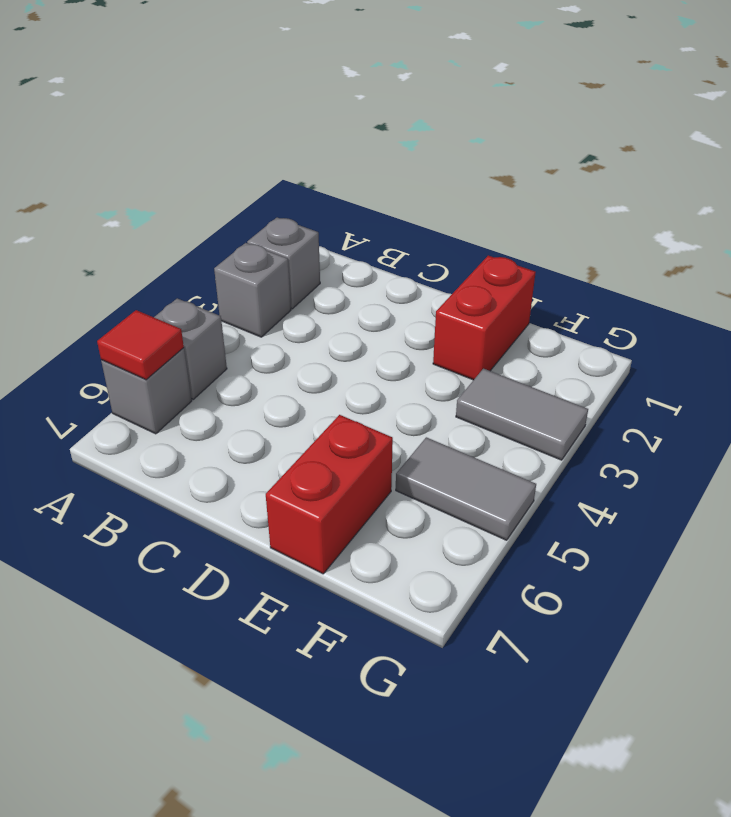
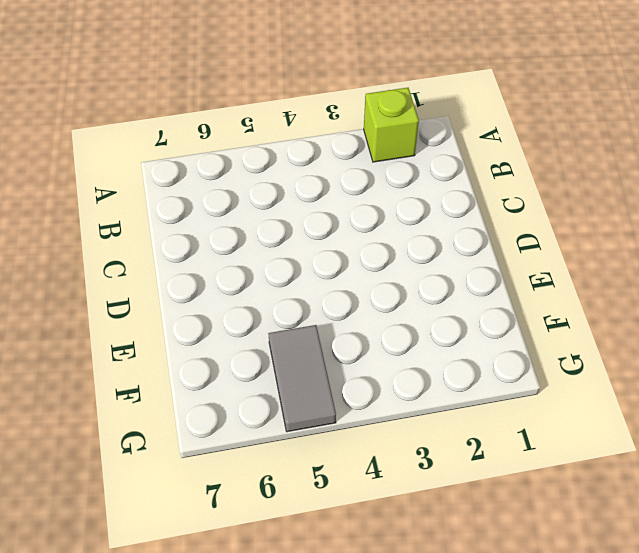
lime brick A2 level 1 -> grey brick A2 level 1
none -> grey brick A3 level 1
none -> grey brick A5 level 1

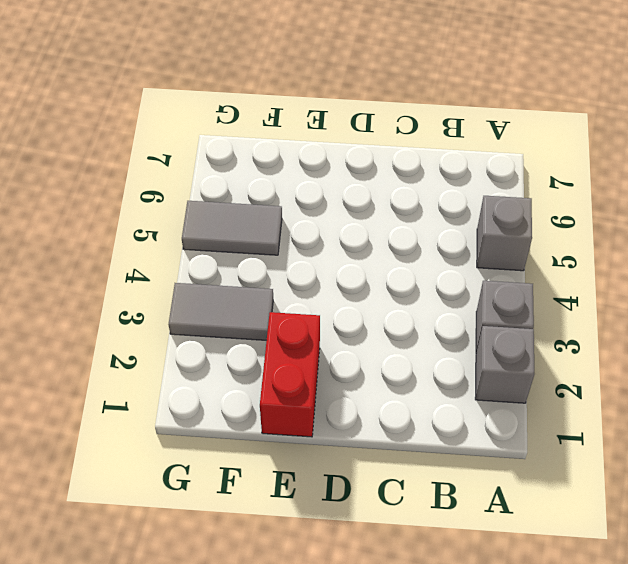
none -> grey brick A6 level 1
none -> red brick E6:E7 level 1

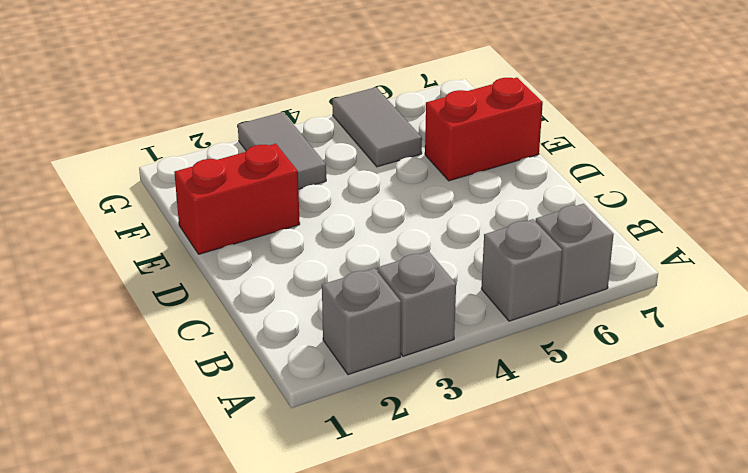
none -> red tile A6 level 2

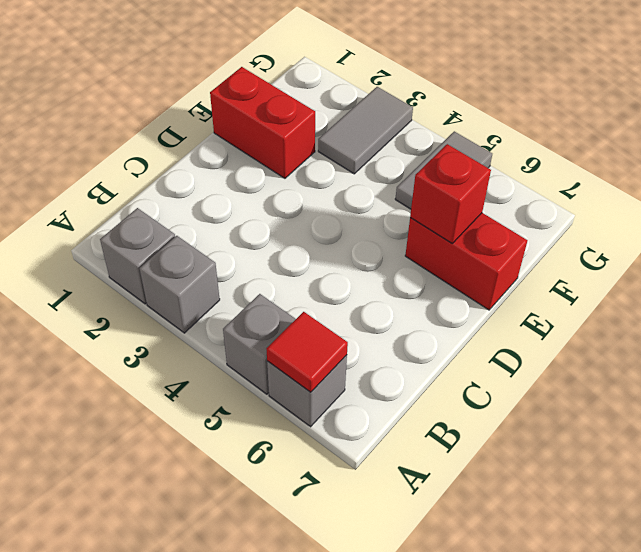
red brick E6 level 2 -> none

